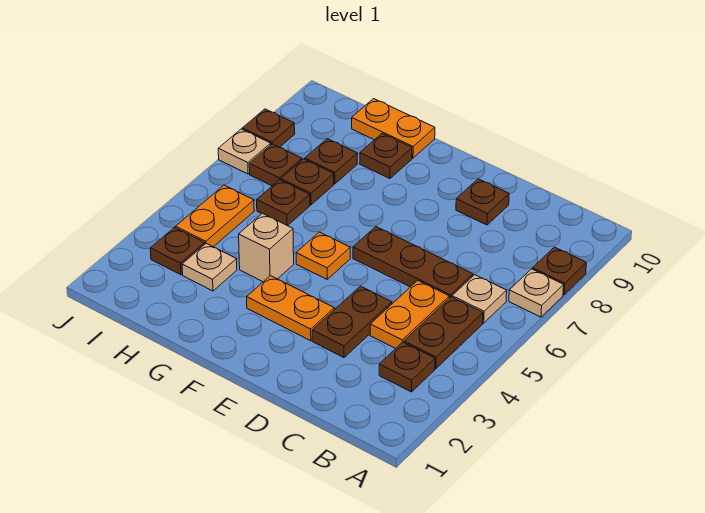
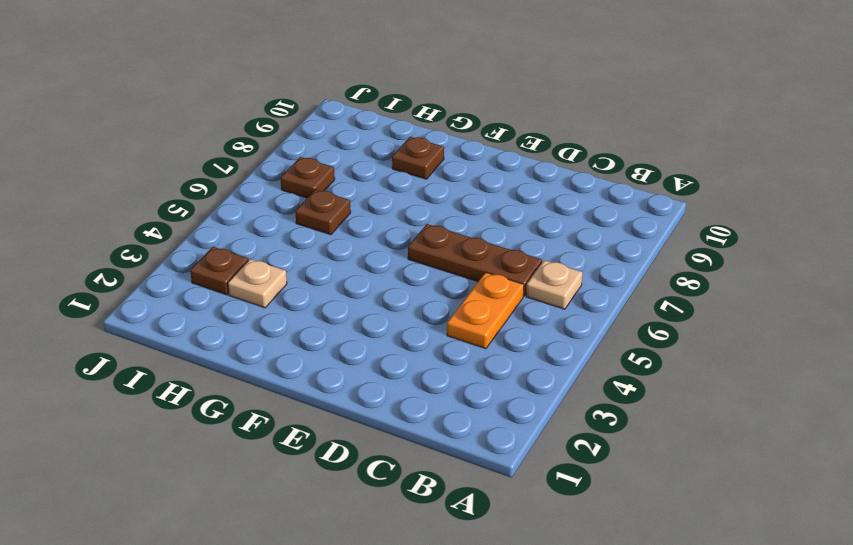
none -> tan plate A7 level 1
none -> brown plate A8 level 1
none -> brown plate B3 level 1

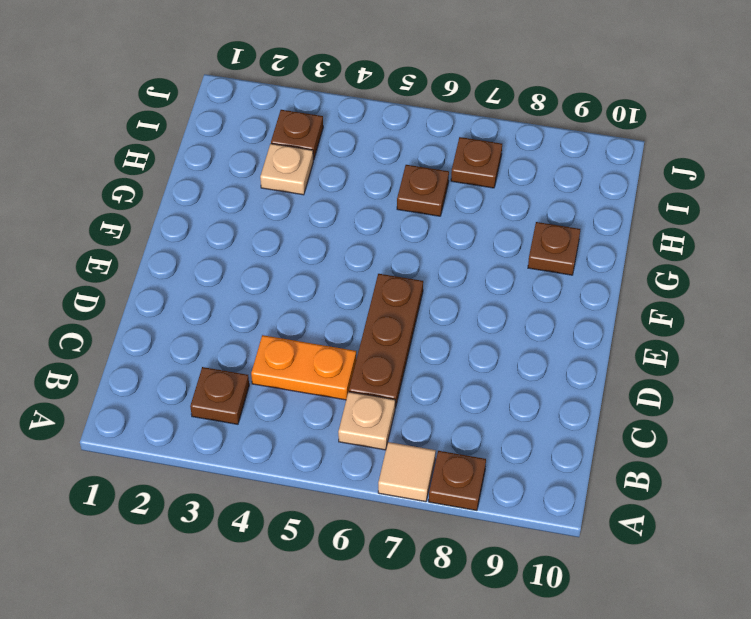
tan tile A7 level 1 -> tan plate A7 level 1
none -> brown plate B4:B5 level 1
none -> brown plate D3:D4 level 1
none -> brown plate D9 level 1

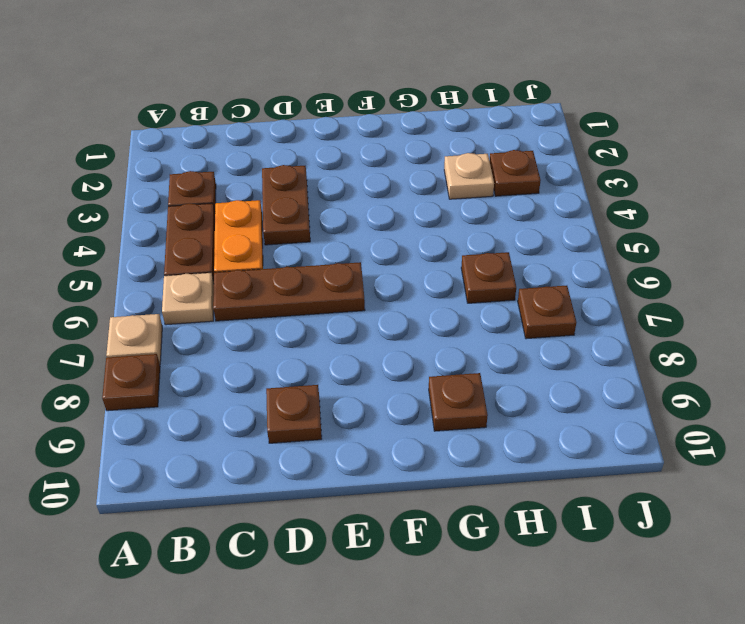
none -> orange plate E3:F3 level 1
none -> orange plate F5 level 1
none -> tan brick G4 level 1

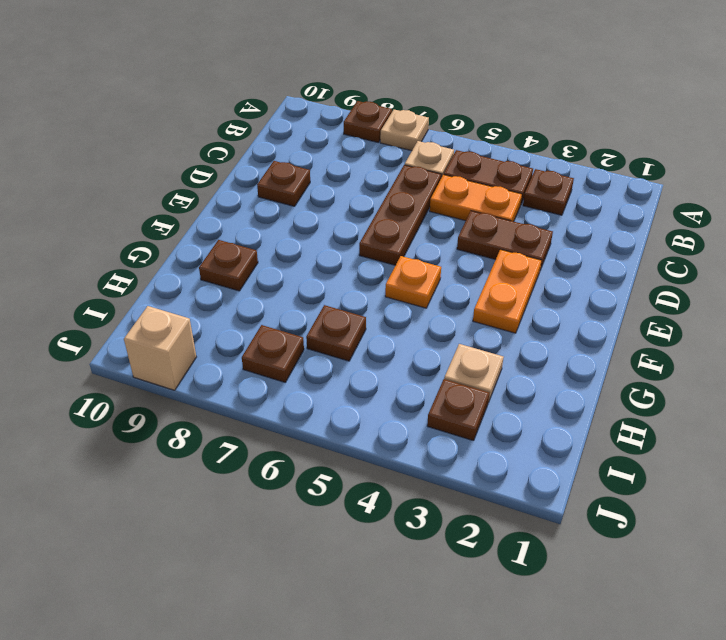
tan brick J9 level 1 -> tan brick G4 level 1
none -> orange plate G10:H10 level 1
none -> brown plate H7 level 1
none -> brown plate H8 level 1

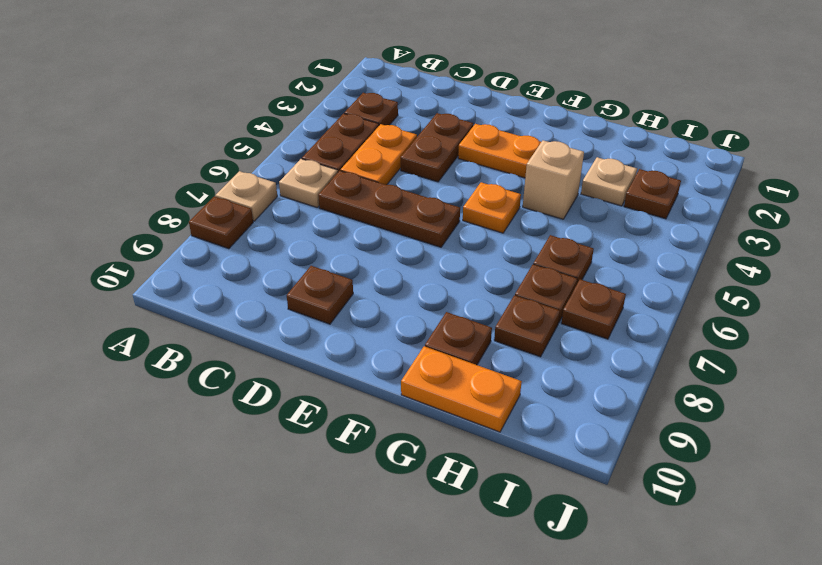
none -> orange plate I4:I5 level 1
none -> tan plate J7 level 1
none -> brown plate J8 level 1

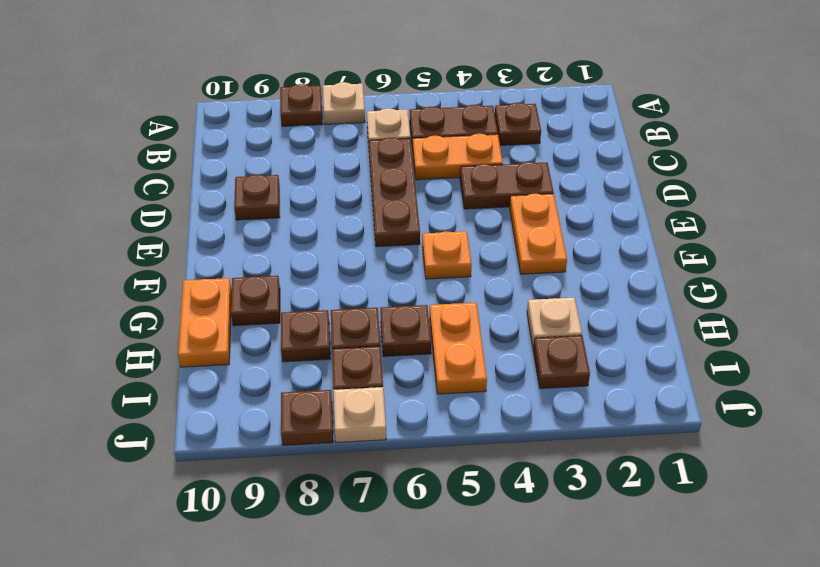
orange plate H5:I5 level 1 -> orange plate I4:I5 level 1
none -> tan brick G4 level 1

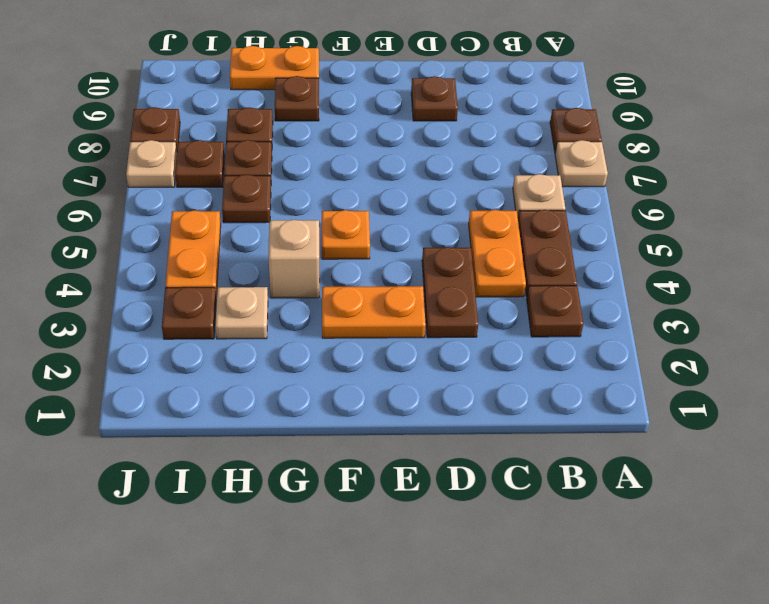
none -> brown plate C6:E6 level 1

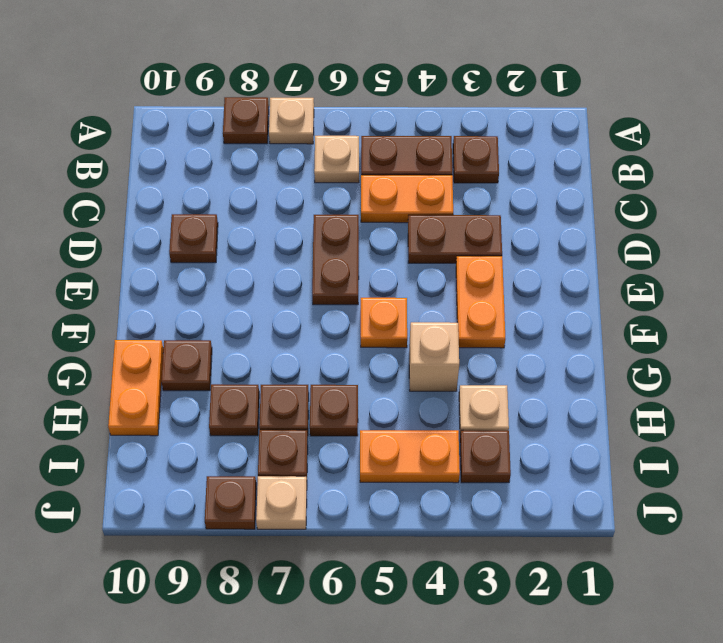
brown plate D6:E6 level 1 -> brown plate C6:E6 level 1

